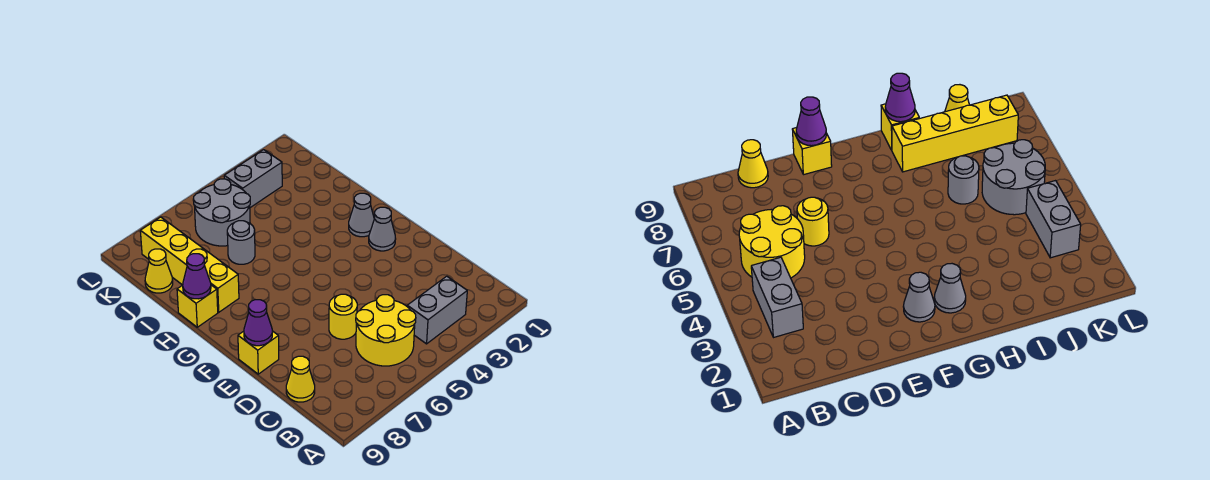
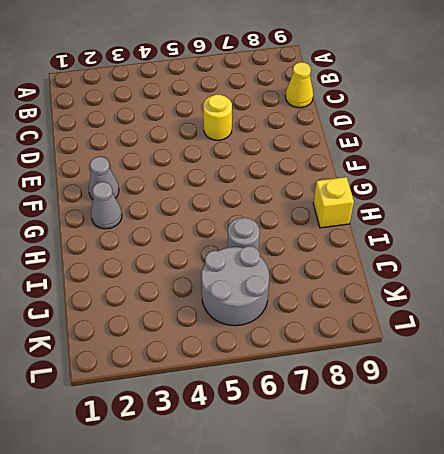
none -> grey brick B3:B4 level 1
none -> yellow round brick B5:C6 level 1
none -> yellow brick E9 level 1

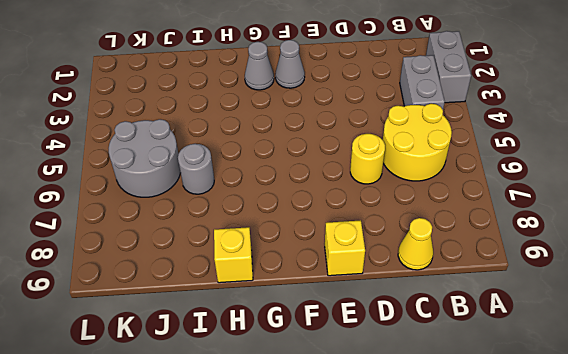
grey brick A2:A3 level 1 -> grey brick K3:K4 level 1
none -> yellow brick H8:K8 level 1
none -> yellow cone J9 level 1
none -> purple cone E9 level 2

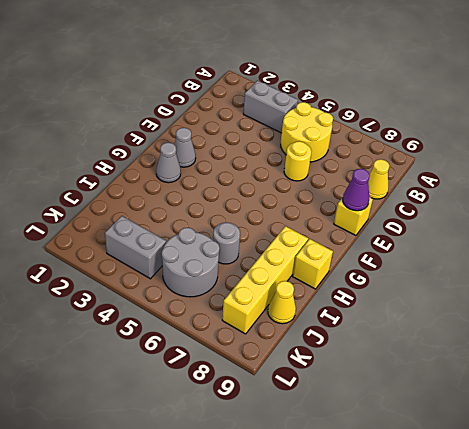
none -> purple cone H9 level 2

